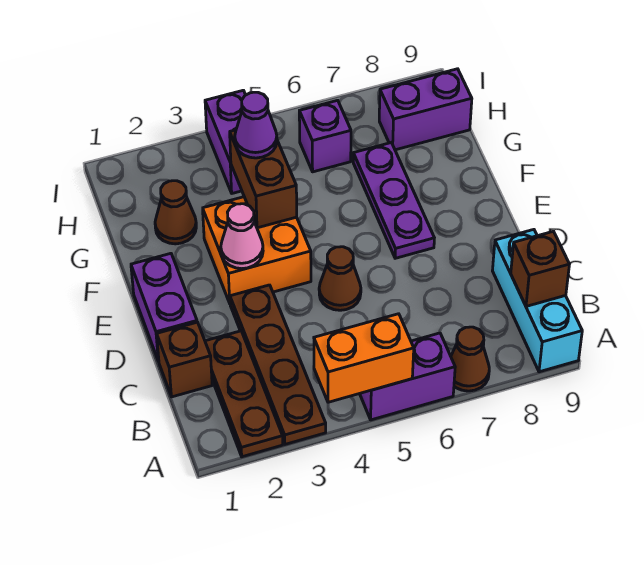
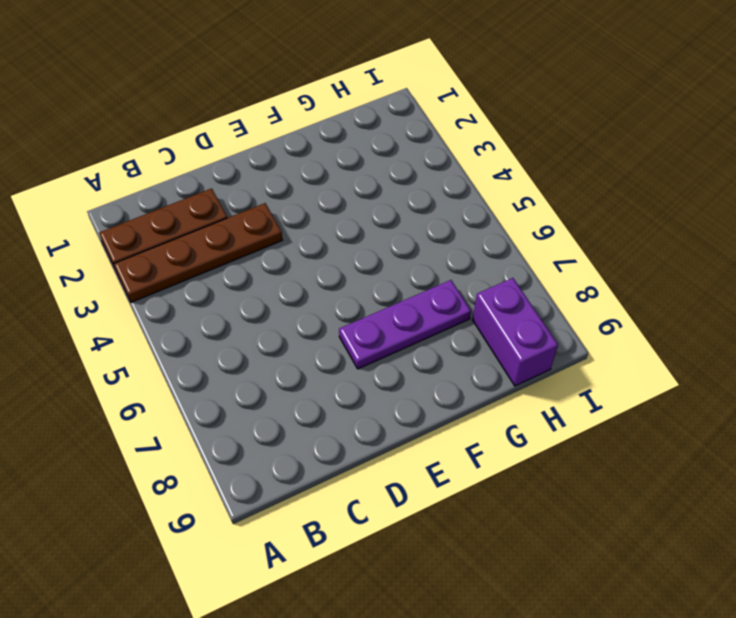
none -> purple brick A5:A6 level 1
none -> brown cone A7 level 1
none -> cyan brick A9:C9 level 1

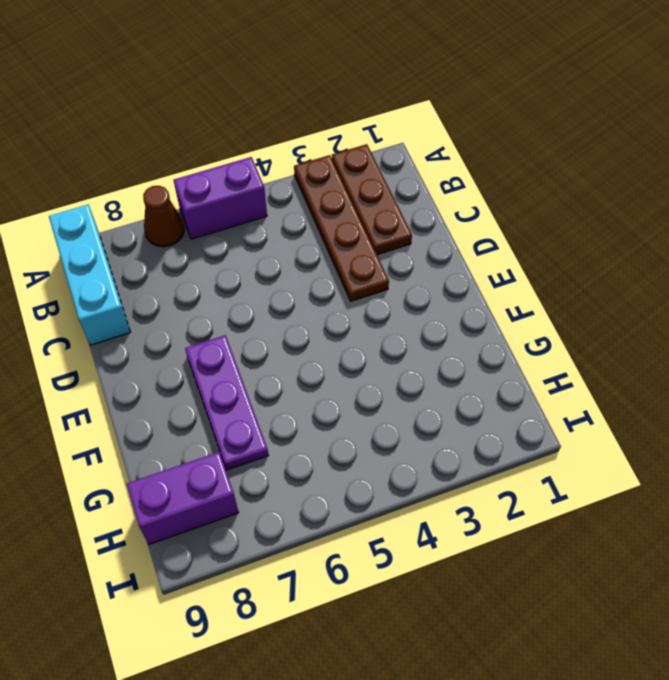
none -> brown brick C1 level 1
none -> purple brick D1:E1 level 1
none -> brown cone D5 level 1

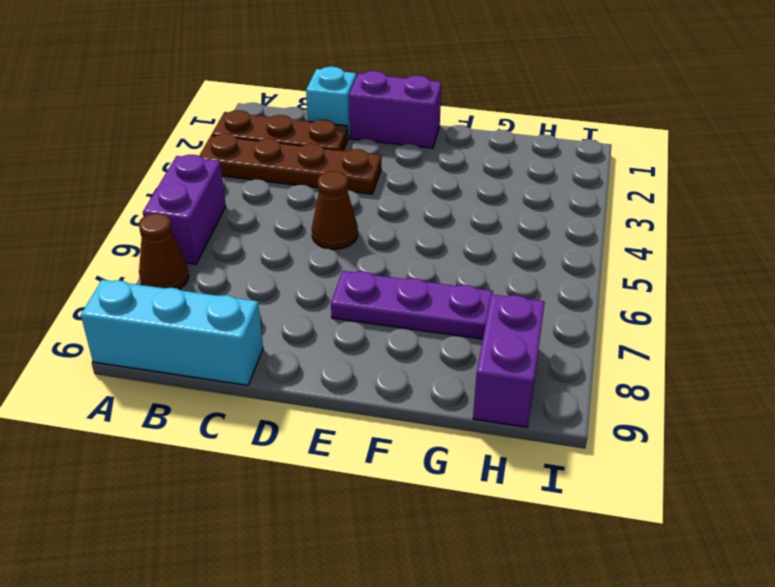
cyan brick C1 level 1 -> brown brick C1 level 1
none -> orange brick E3:F4 level 1
none -> brown cone G2 level 1
none -> purple brick H4:I4 level 1

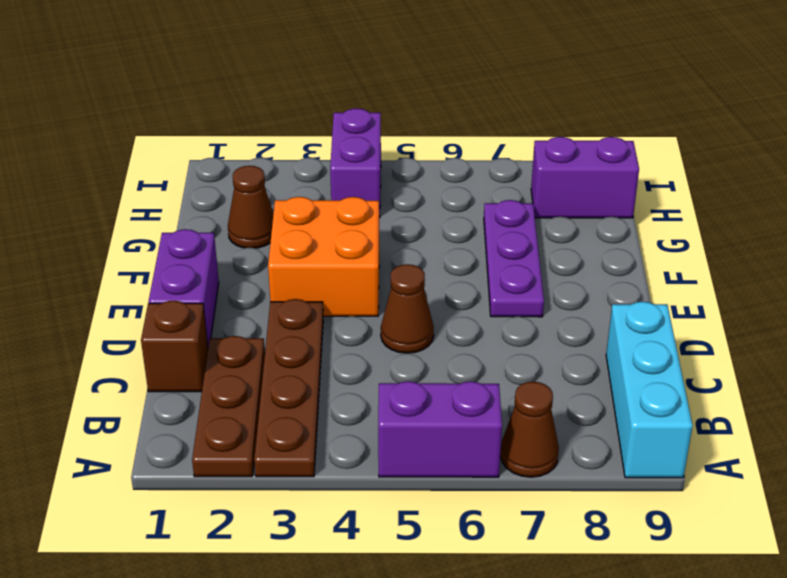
none -> purple brick H6 level 1
none -> orange brick A4:A5 level 2
none -> brown brick B9 level 2

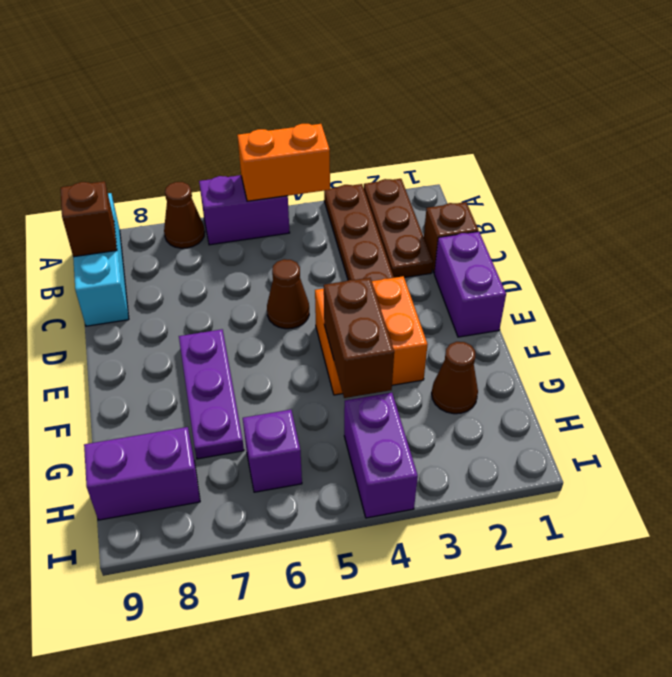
none -> pink cone E3 level 2
none -> purple cone G4 level 3

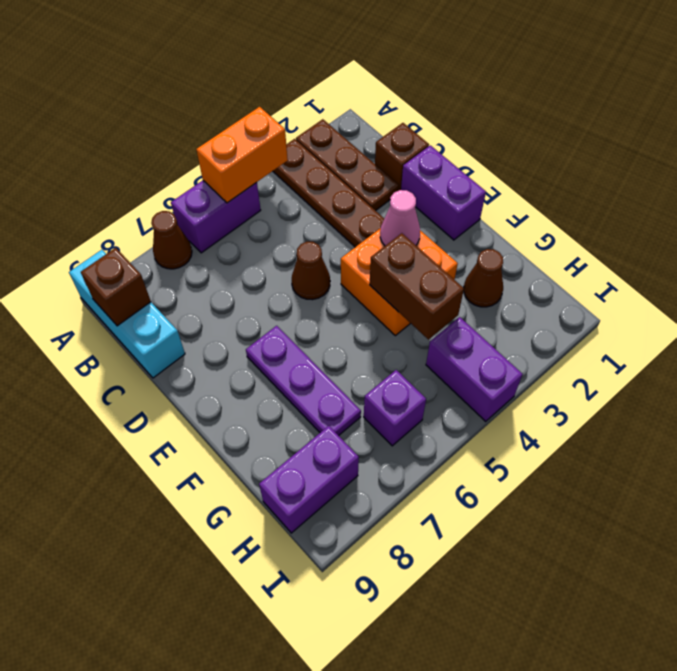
none -> purple cone G4 level 3

